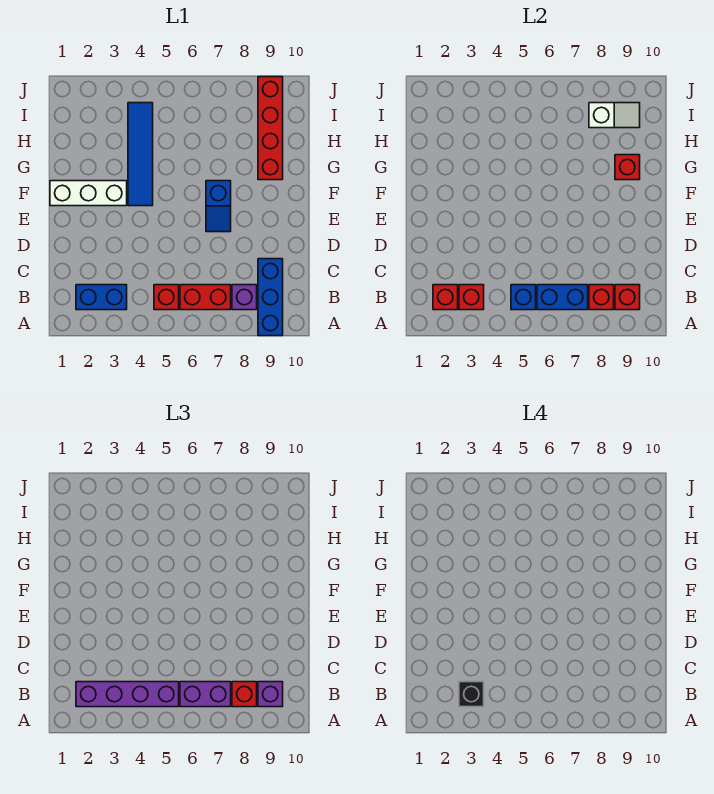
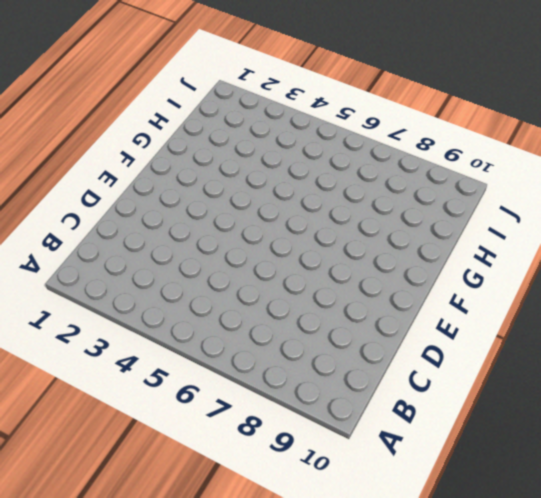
none -> blue brick A9:C9 level 1
none -> blue brick B2:B3 level 1
none -> red brick B5 level 1

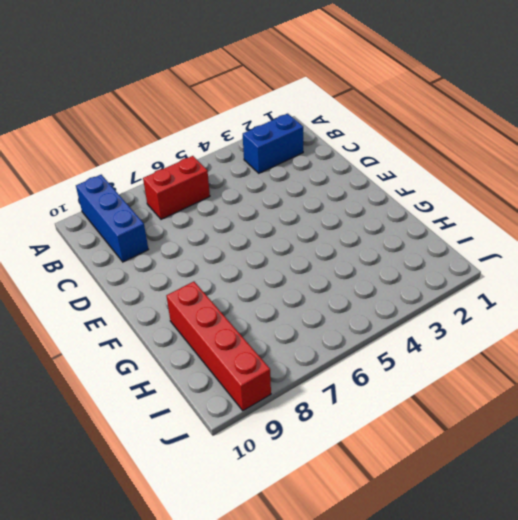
none -> red brick B5 level 1
none -> purple brick B8 level 1
none -> blue slope E7:F7 level 1 top F

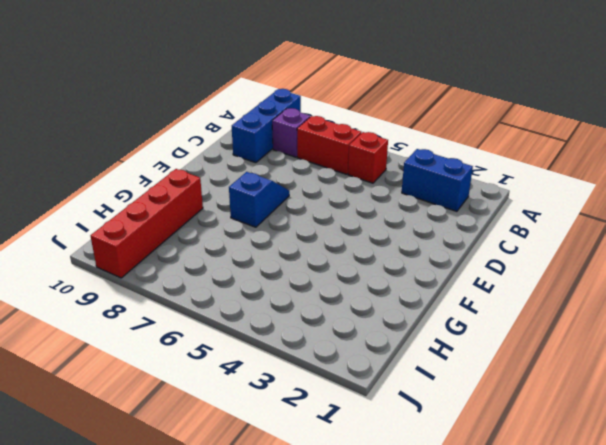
none -> white brick F1:F3 level 1
none -> blue tile F4:I4 level 1
none -> red brick B2 level 2

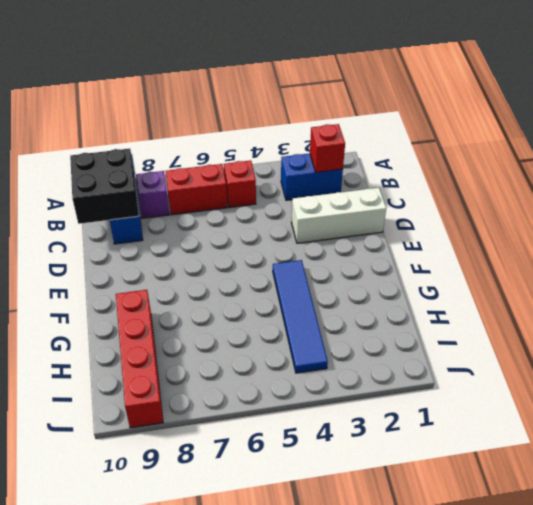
black brick B9:C10 level 2 -> red brick B9 level 2
white brick D1:D3 level 1 -> white brick F1:F3 level 1
none -> blue slope E7:F7 level 1 top F
none -> red brick B3 level 2
none -> blue brick B5 level 2

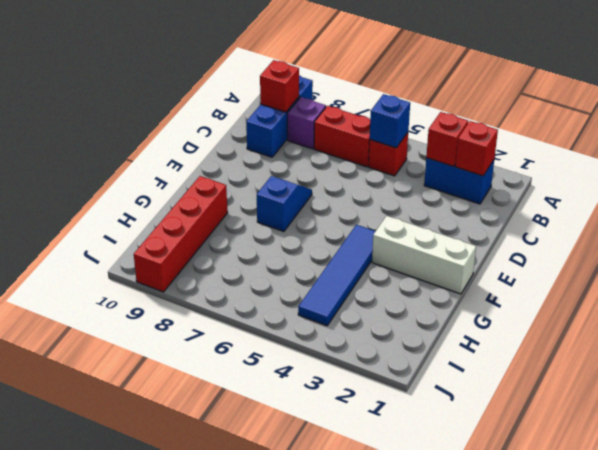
none -> blue brick B6:B7 level 2
none -> red brick B8 level 2
none -> red brick G9 level 2

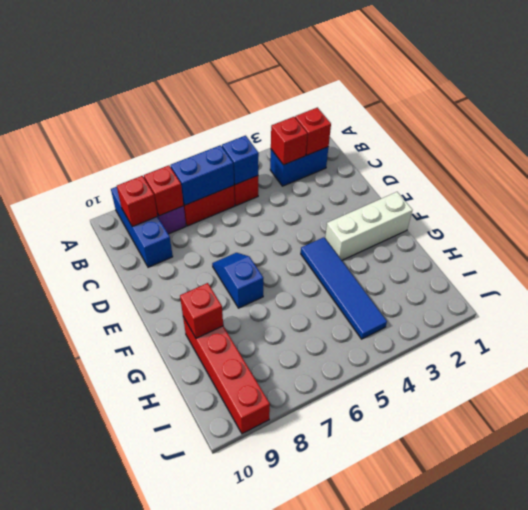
none -> white slope I8:I9 level 2 top 8
none -> purple brick B2:B5 level 3
none -> purple brick B6:B7 level 3

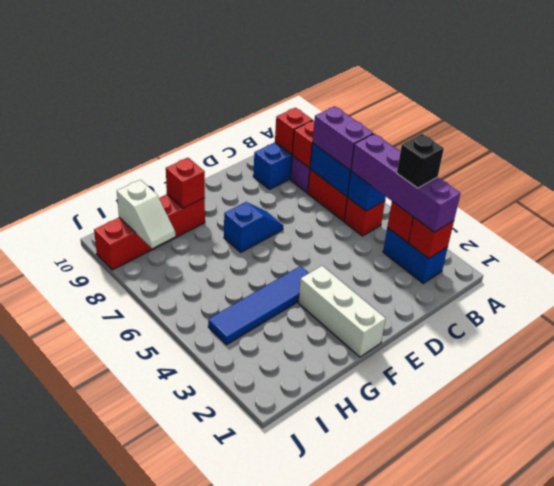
white slope I8:I9 level 2 top 9 -> white slope I8:I9 level 2 top 8
none -> red brick B8 level 3
none -> purple brick B9 level 3

